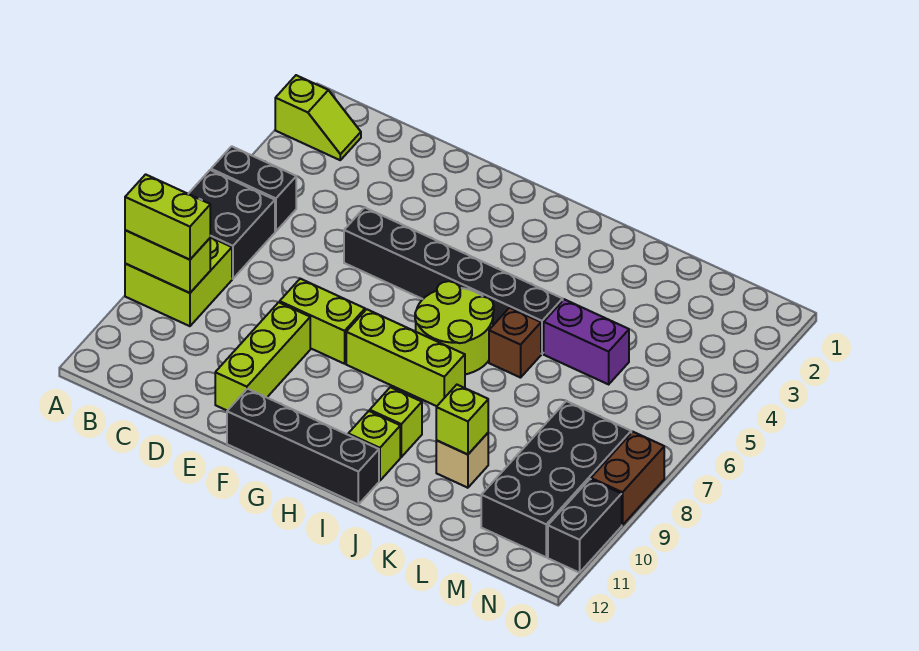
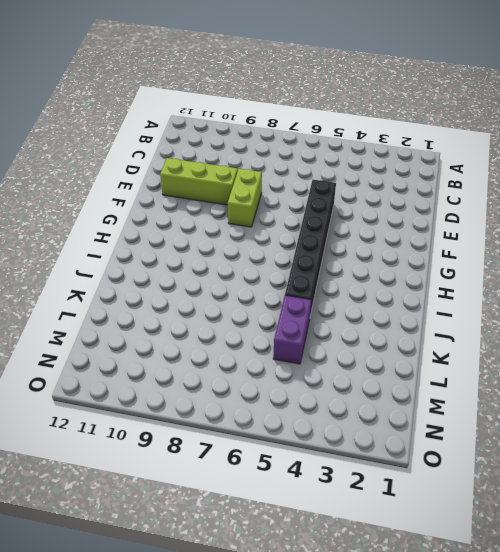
none -> lime slope A2:B2 level 1 top A
none -> black brick A5:B5 level 1
none -> black brick A6:B7 level 1

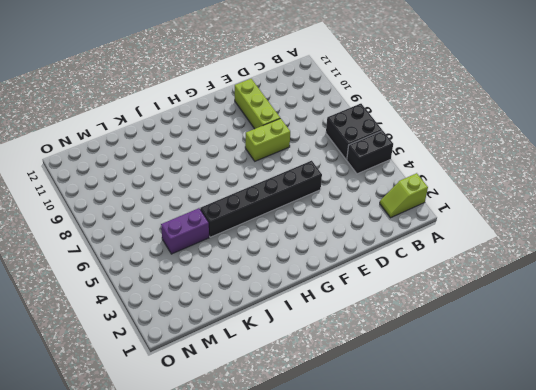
none -> lime brick A8:B9 level 1
none -> black brick F12:I12 level 1
none -> lime brick G8:I8 level 1

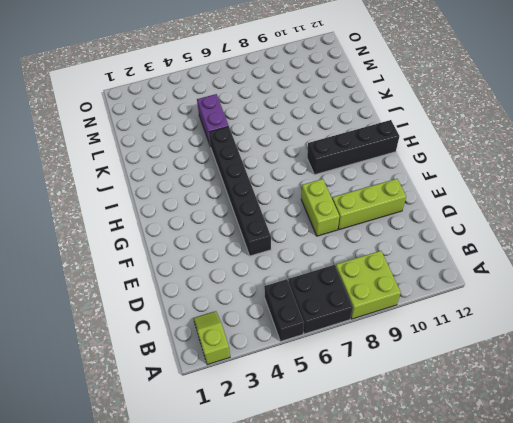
black brick H9:H12 level 1 -> black brick F12:I12 level 1
none -> lime brick G8:I8 level 1
none -> lime round brick H6:I7 level 1
none -> lime brick I10 level 1

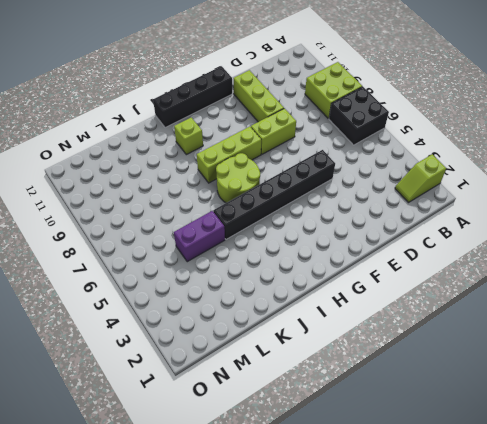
none -> black brick A5:B5 level 1
none -> lime brick I11 level 1
none -> brown brick J6 level 1

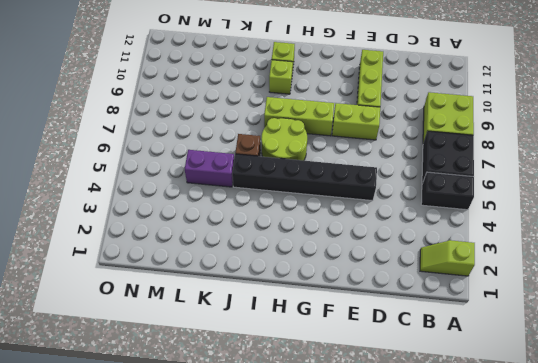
none -> black brick F12:I12 level 1
none -> tan brick K10 level 1
none -> black brick M8:N11 level 1

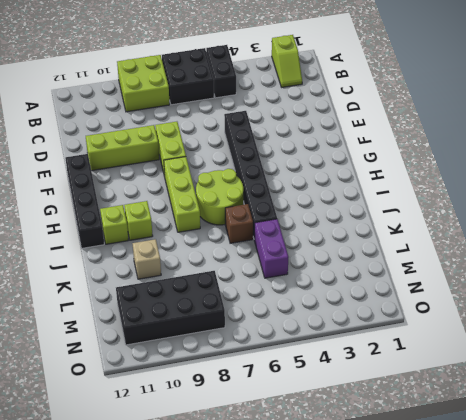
none -> brown brick O8:O9 level 1
none -> black brick O10:O11 level 1
none -> lime brick A9:B9 level 2

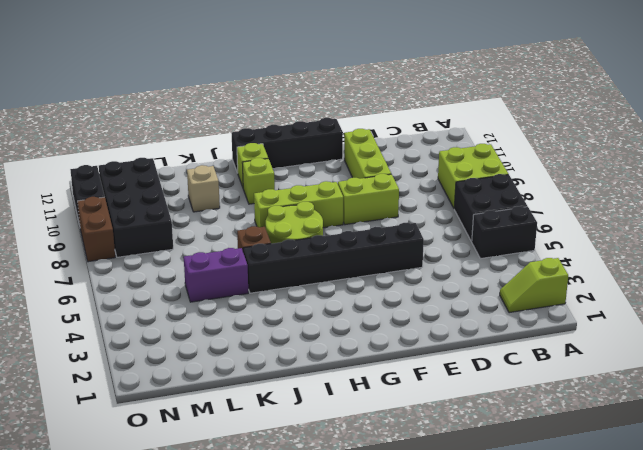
none -> lime brick A9:B9 level 2
none -> lime brick K10 level 2
none -> lime brick A9:B9 level 3

